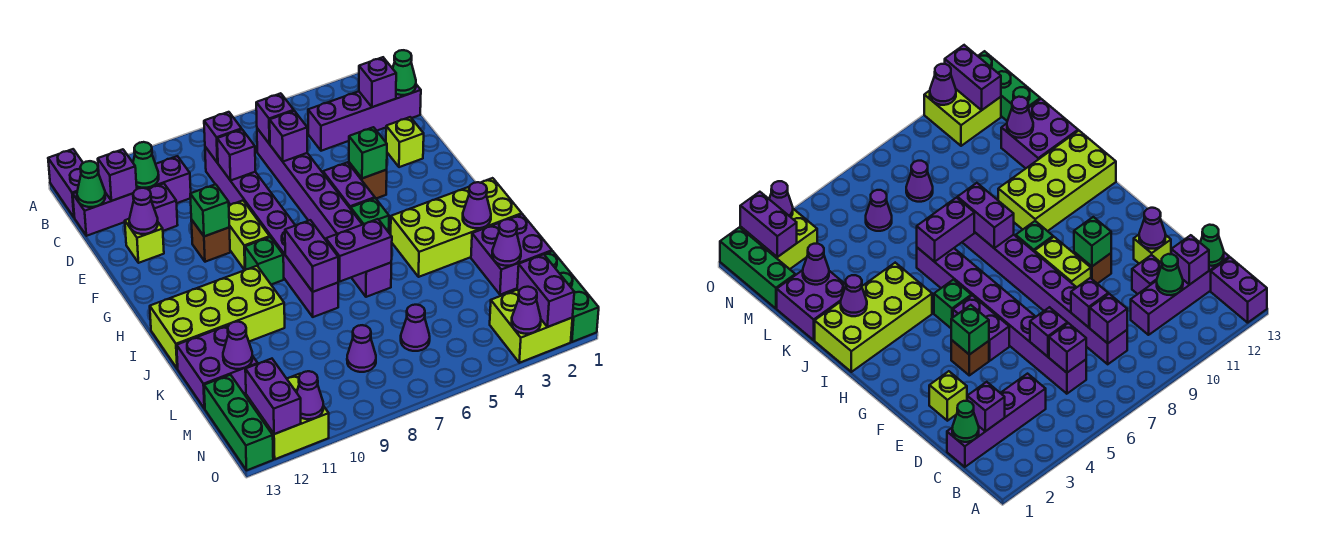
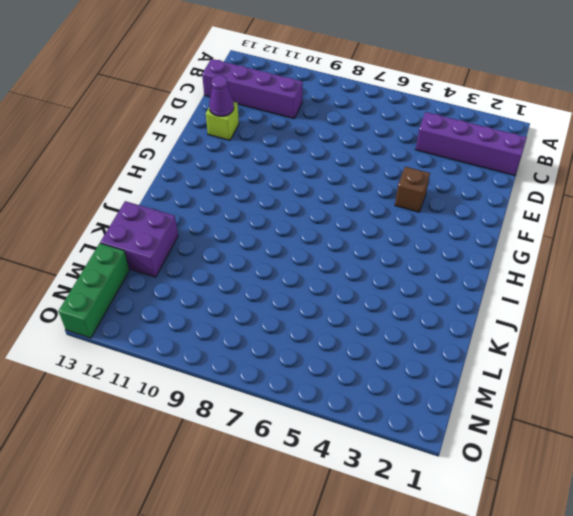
none -> purple brick A13:B13 level 1
none -> purple brick C6:J6 level 1
none -> purple brick C8:J8 level 1
none -> purple brick D11 level 1

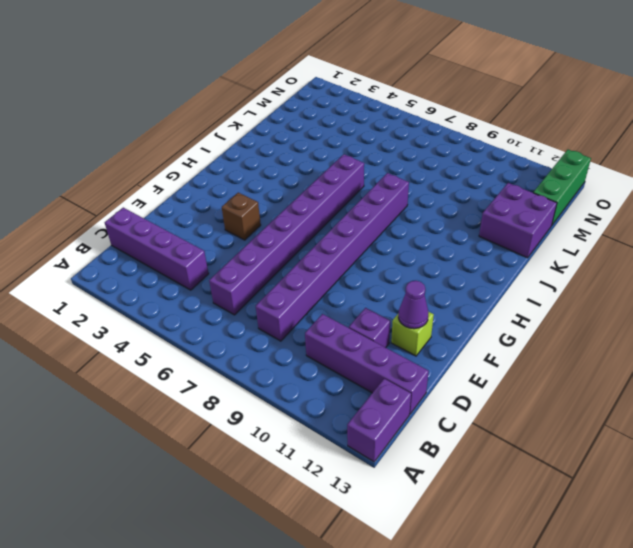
none -> lime brick E2 level 1
none -> purple brick F5:G5 level 1
none -> lime brick F9:G9 level 1
none -> brown brick F10 level 1

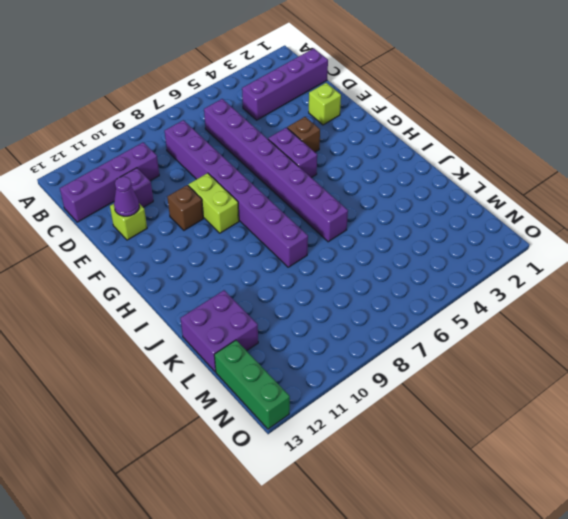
none -> purple brick A13:B13 level 1
none -> green brick H5 level 1
none -> green brick H9 level 1
none -> lime brick I1:J4 level 1

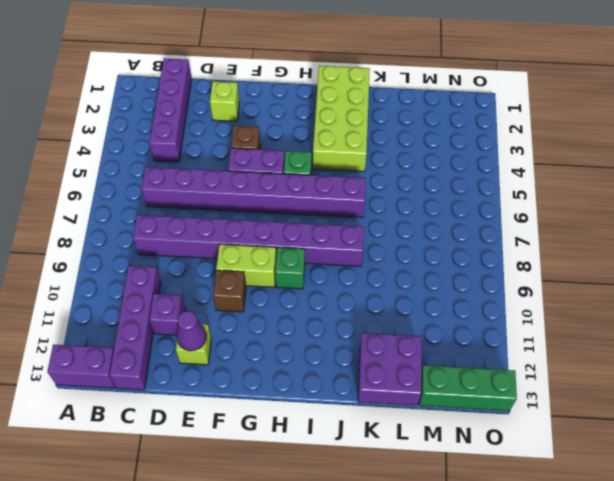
none -> lime brick I10:J13 level 1
none -> purple brick K1:L2 level 1
none -> green brick M1:O1 level 1
none -> purple cone M6 level 1

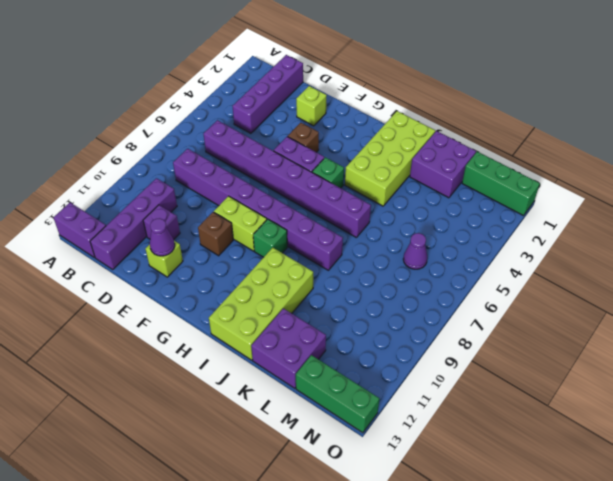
none -> purple cone M8 level 1
none -> lime brick N2:O3 level 1
none -> lime brick N11:O12 level 1
none -> green cone C1 level 2

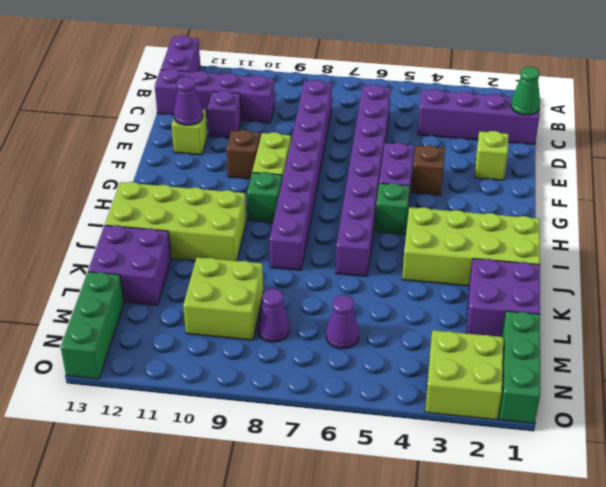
lime brick L9:M10 level 1 -> lime brick N11:O12 level 1
none -> purple brick C2 level 2
none -> purple brick C6 level 2
none -> purple brick C8 level 2
none -> green cone C11 level 2

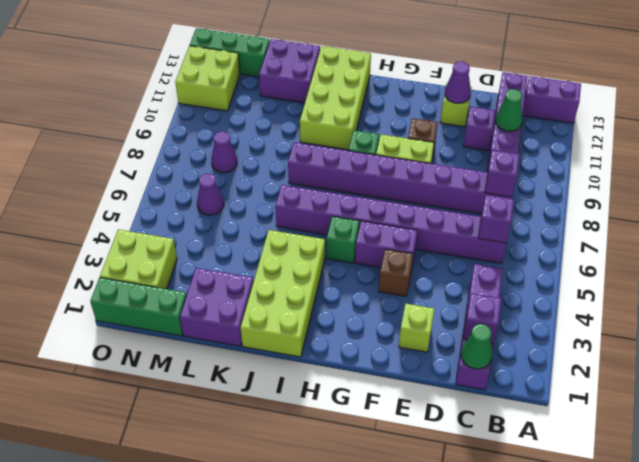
none -> purple brick C12 level 2
none -> green cone C13 level 2
none -> purple brick D6 level 2
none -> purple brick D8 level 2

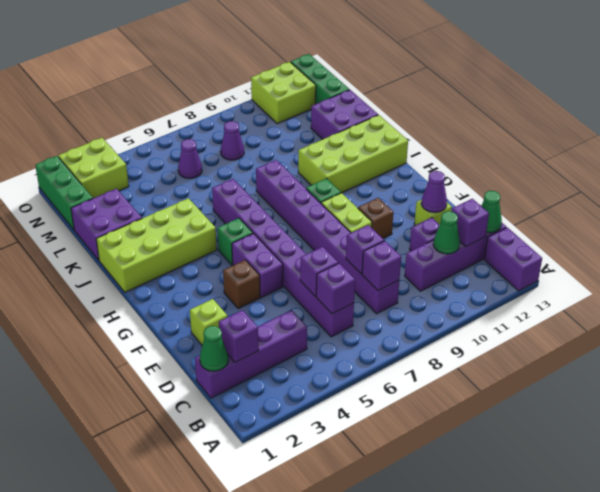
none -> green brick F4 level 2
none -> green brick F10 level 2
none -> purple brick I8:J8 level 2
none -> purple cone J2 level 2

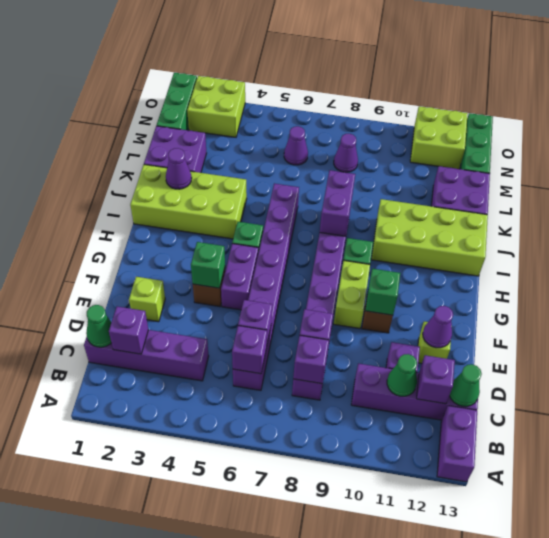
none -> purple brick J6:J7 level 2
none -> purple cone L2 level 2
none -> purple cone L12 level 2
none -> purple brick N2:O2 level 2

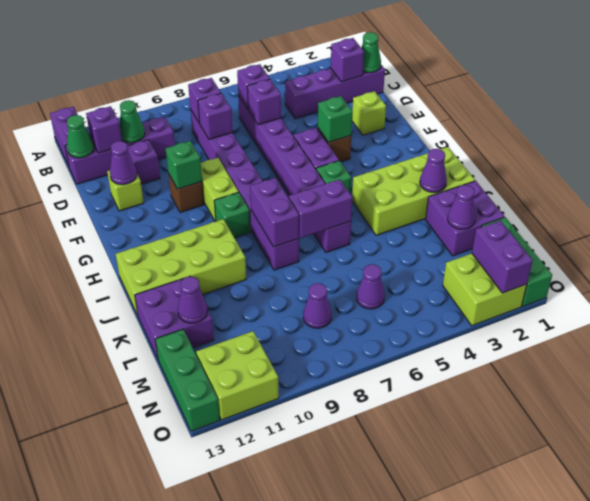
none -> purple brick N12:O12 level 2
none -> purple cone O3 level 2
none -> purple cone O11 level 2

